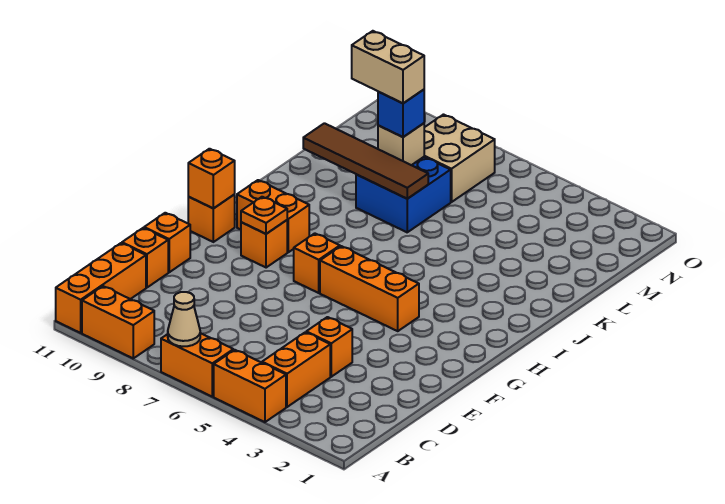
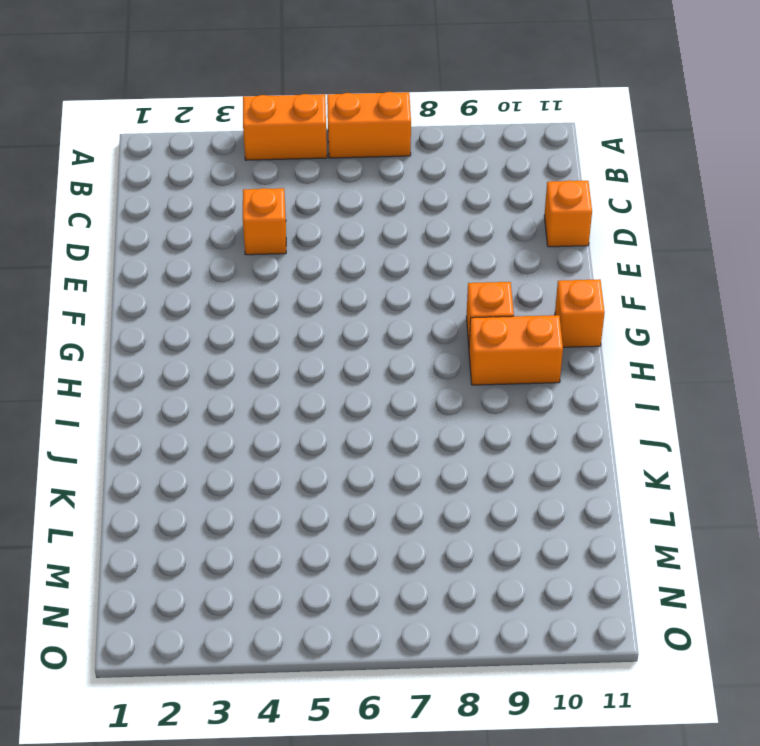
none -> orange brick A9:A10 level 1
none -> orange brick A11:C11 level 1
none -> orange brick B4:C4 level 1

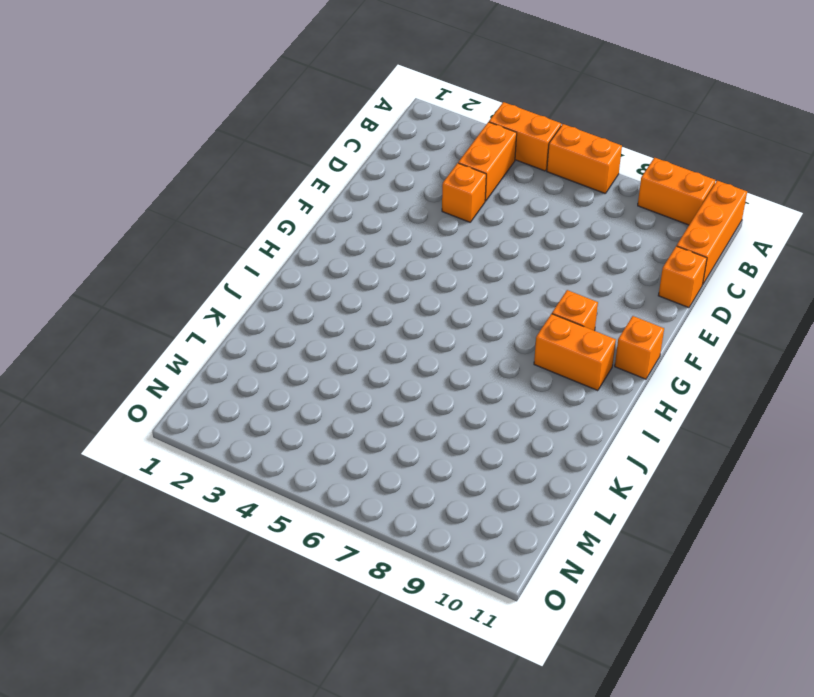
none -> orange brick E11 level 1
none -> orange brick G4:G6 level 1
none -> orange brick G7 level 1

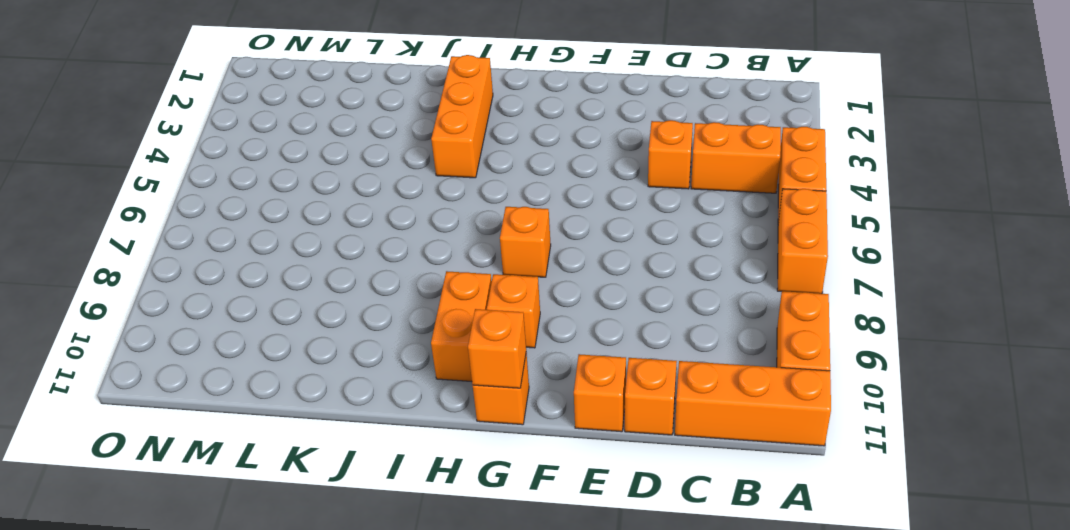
orange brick I2:I4 level 1 -> orange brick G4:G6 level 1
none -> blue brick K7:L8 level 1
none -> tan brick M7:N8 level 1
none -> tan cone A7 level 2

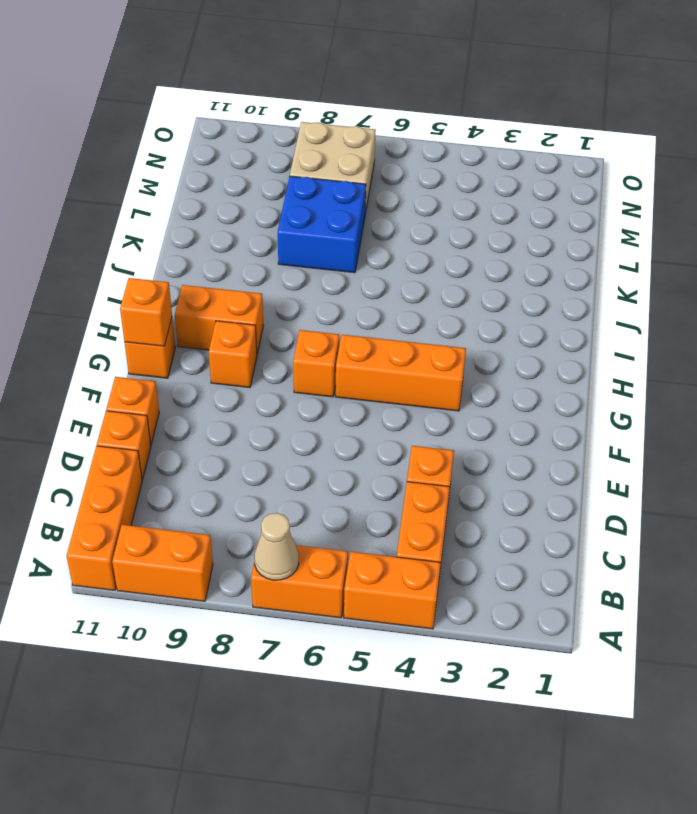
none -> orange plate G9 level 2
none -> brown tile K7:K10 level 2
none -> tan brick L8 level 2

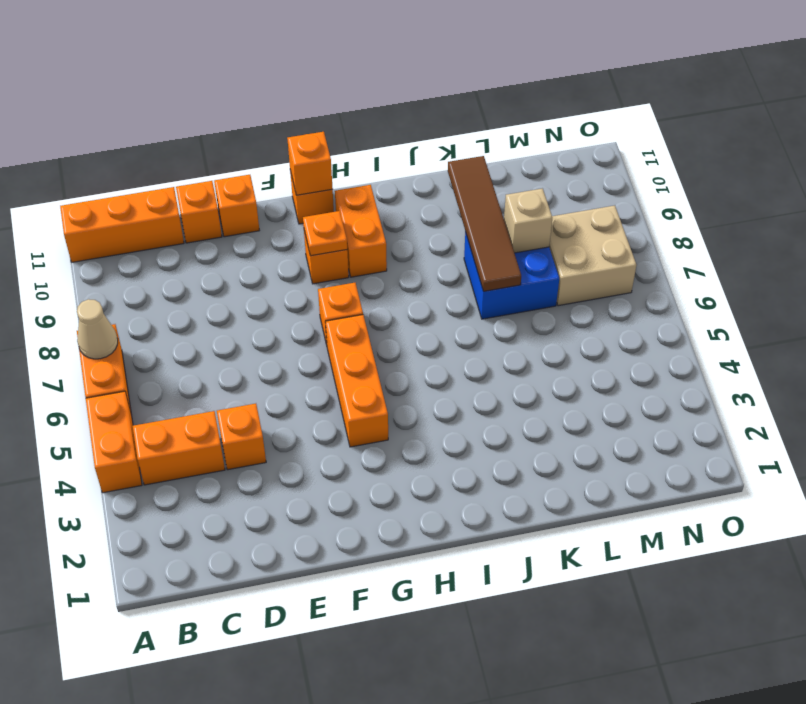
none -> orange brick A9:A10 level 1
none -> blue brick L8 level 3
none -> tan brick L8:L9 level 4

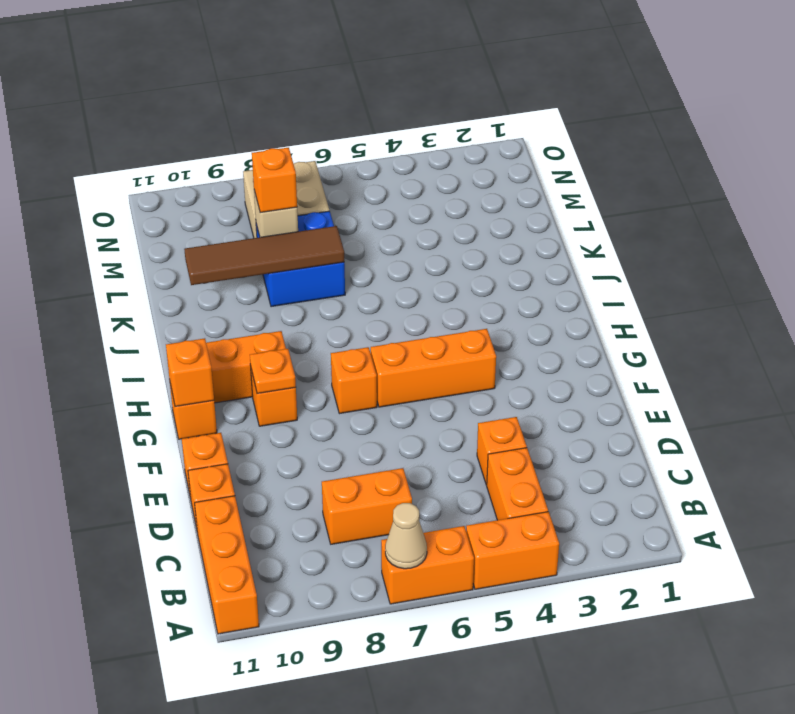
orange brick C7:C8 level 1 -> orange brick A9:A10 level 1
orange brick L8 level 3 -> blue brick L8 level 3
none -> tan brick L8:L9 level 4

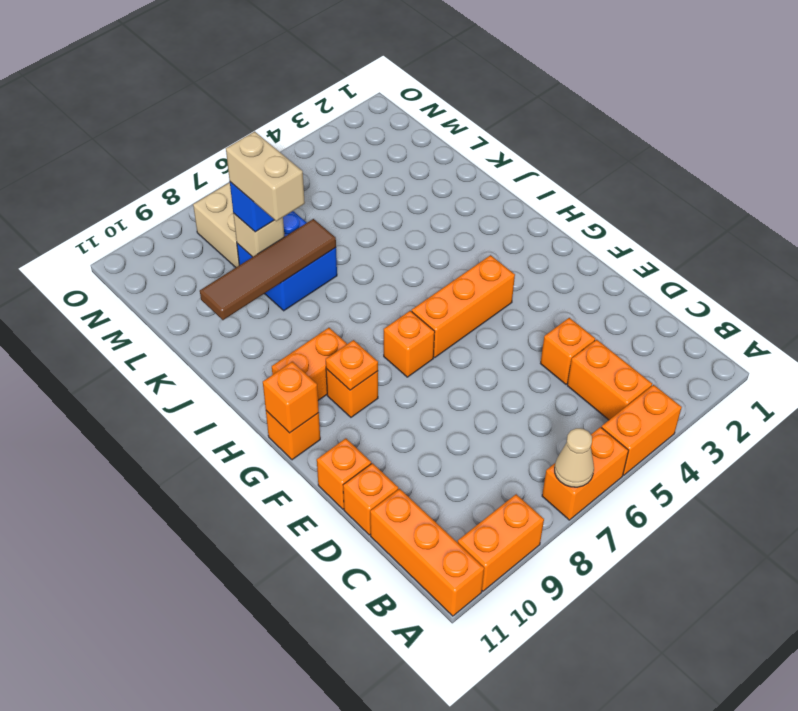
tan brick K8:L8 level 4 -> tan brick L8:L9 level 4

